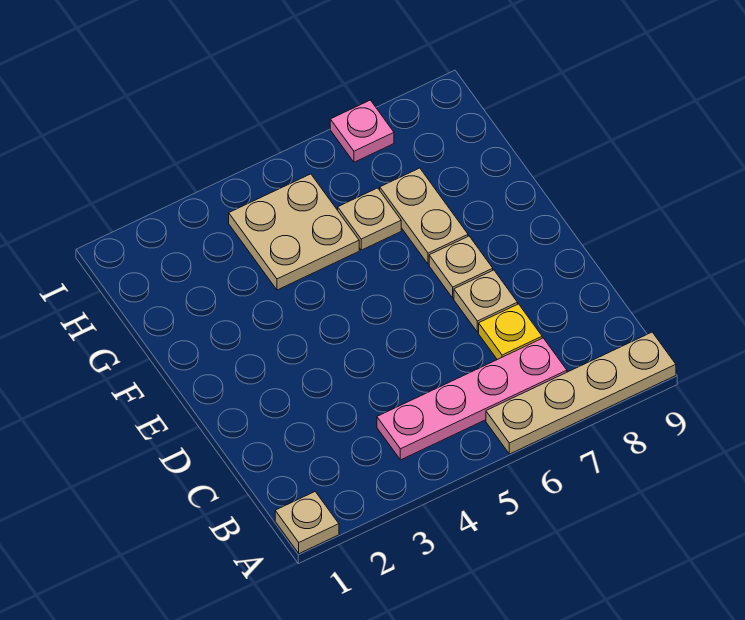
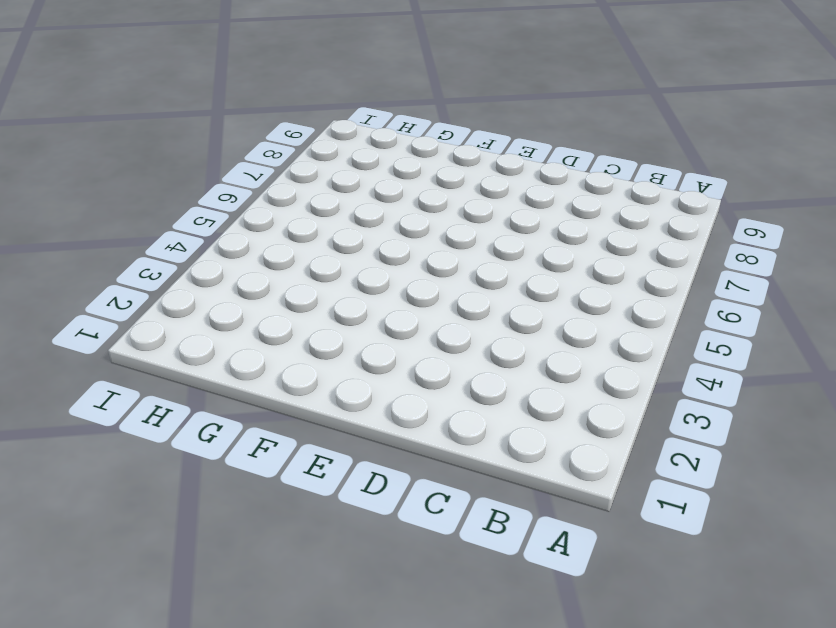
none -> tan plate A1 level 1
none -> tan plate A6:A9 level 1

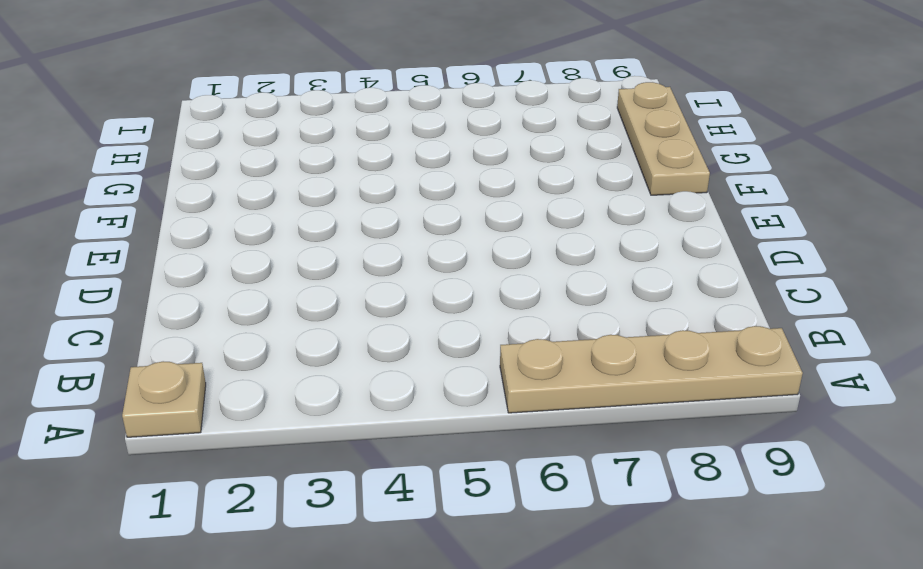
tan plate F9:H9 level 1 -> none
none -> pink plate B4:B7 level 1
none -> yellow plate C7 level 1

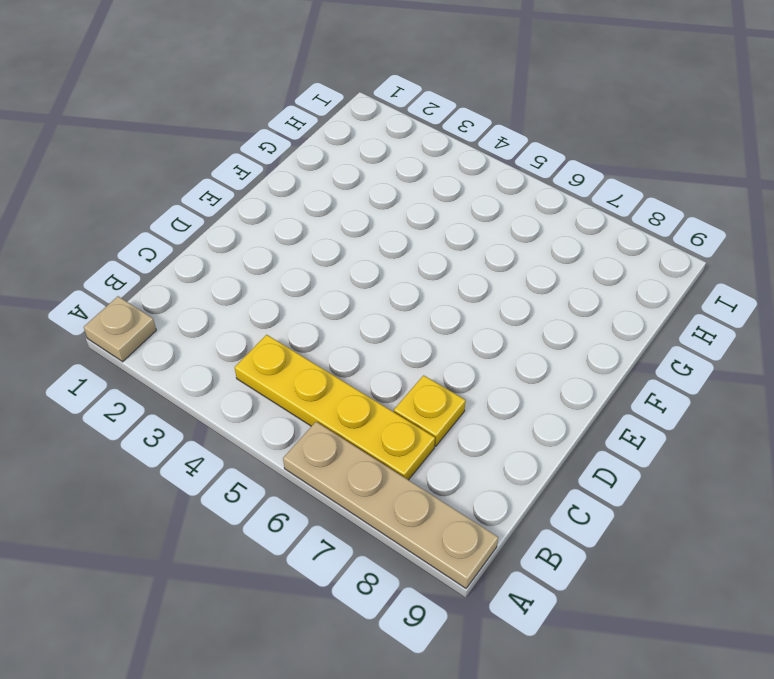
yellow plate B4:B7 level 1 -> pink plate B4:B7 level 1
none -> tan plate D7 level 1
none -> tan plate E7 level 1

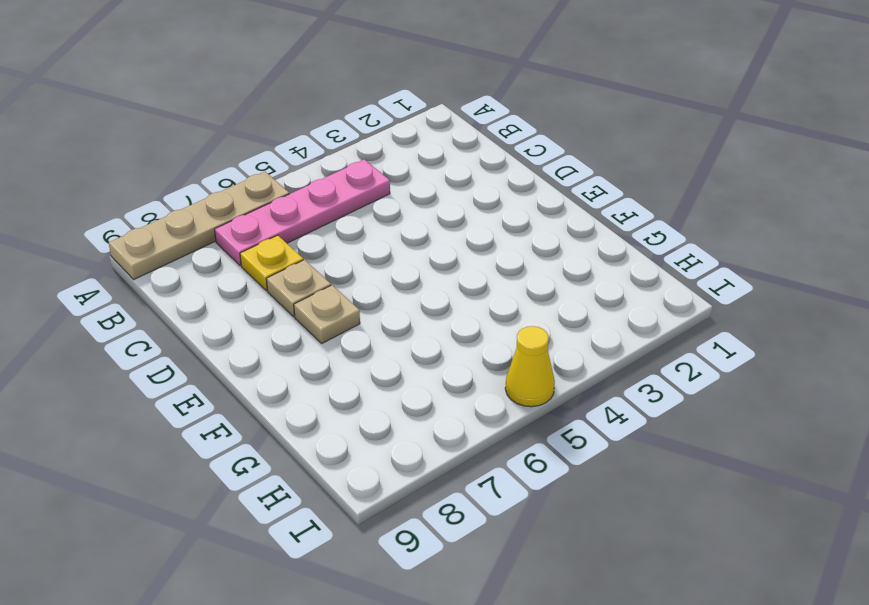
yellow cone I5 level 1 -> none
none -> tan plate A1 level 1
none -> tan plate F7:G7 level 1

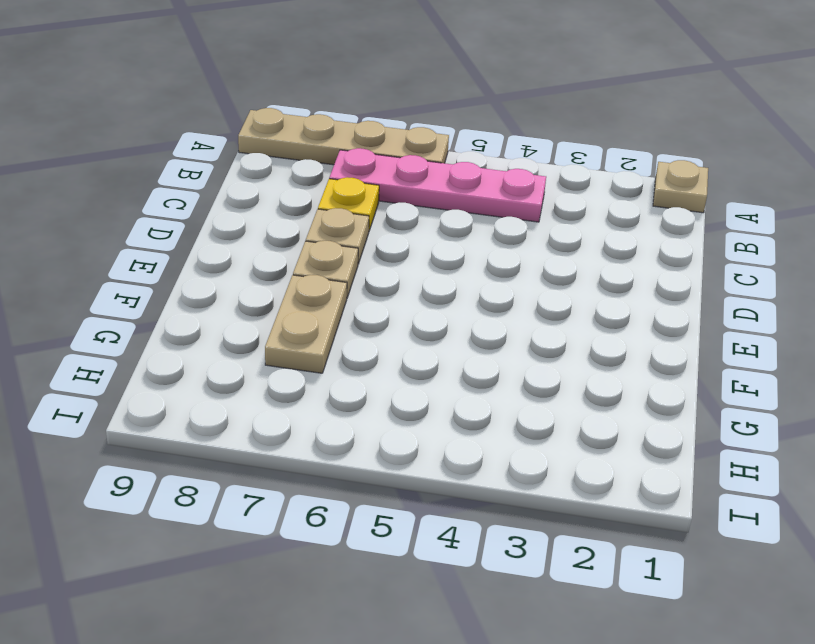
none -> tan plate G4:H5 level 1
none -> tan plate G6 level 1

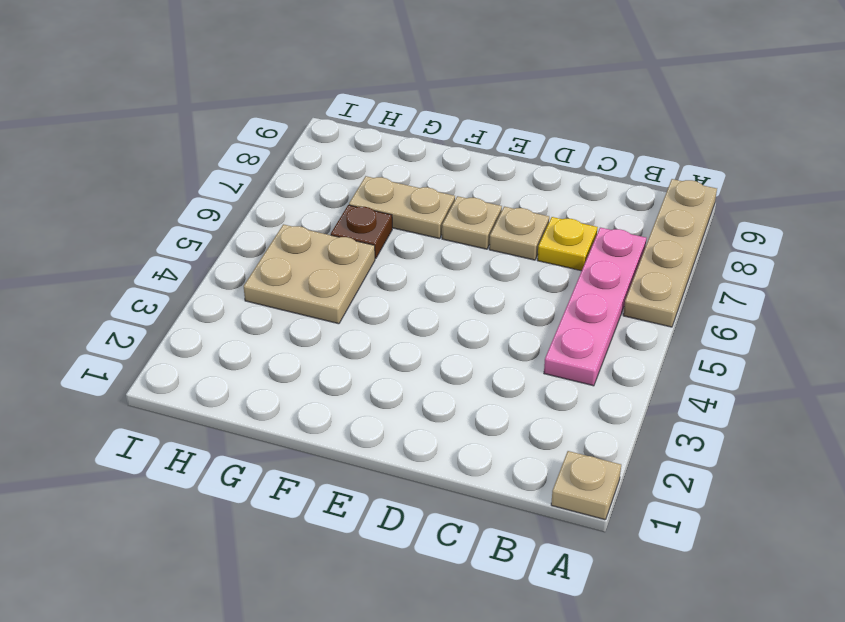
brown plate G6 level 1 -> tan plate G6 level 1
none -> pink plate I7 level 1

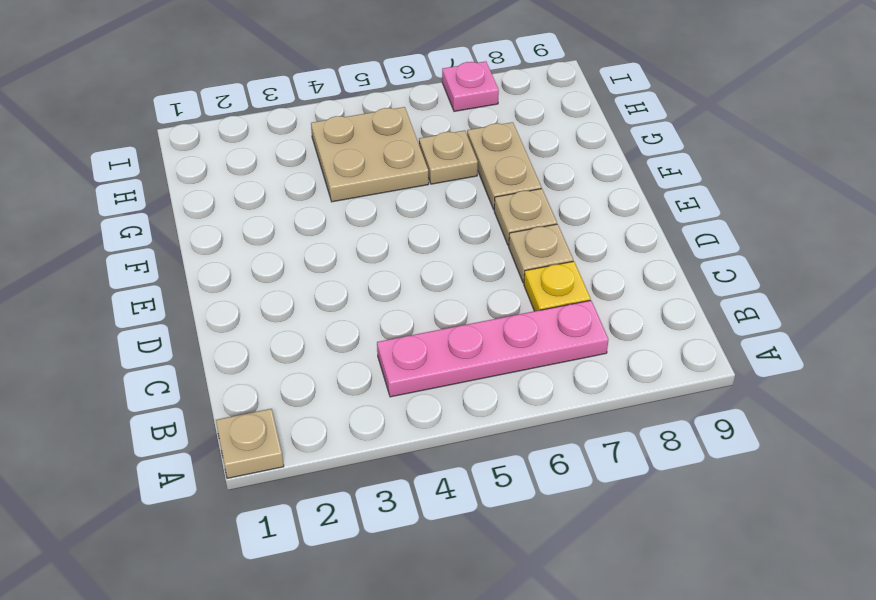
none -> tan plate A6:A9 level 1

